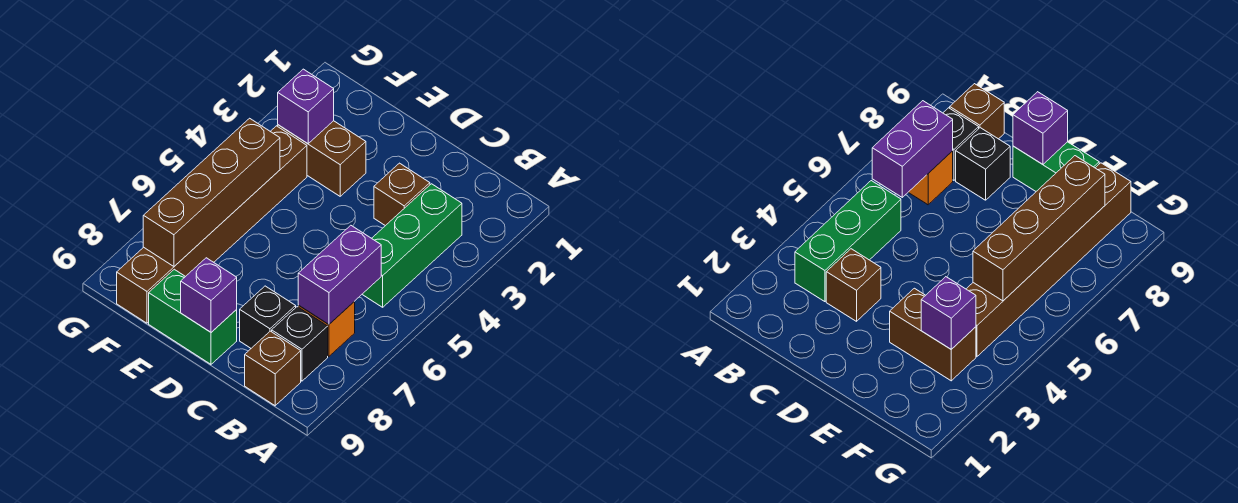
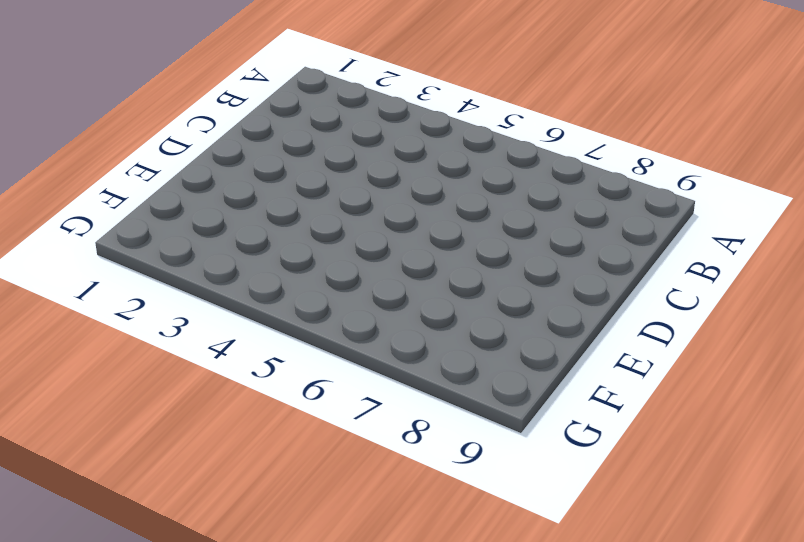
none -> green brick B3:B5 level 1
none -> orange brick B7 level 1
none -> black brick B8 level 1

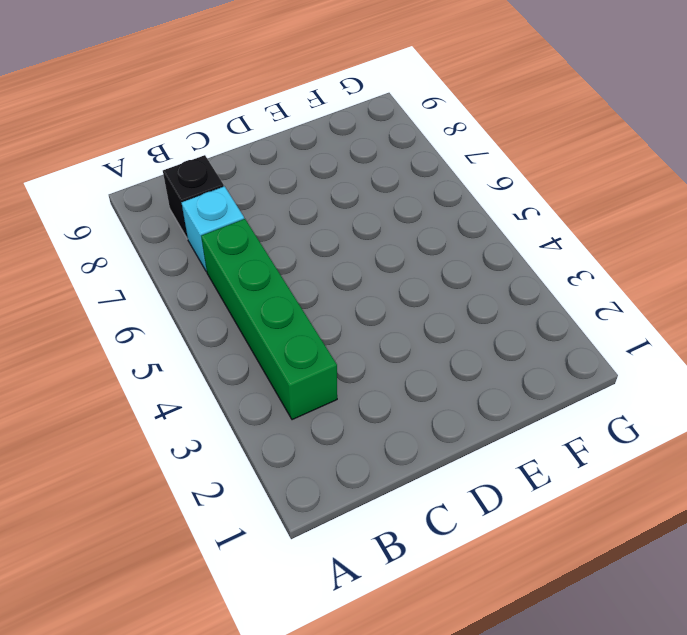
green brick B3:B6 level 1 -> green brick B3:B5 level 1
cyan brick B7 level 1 -> orange brick B7 level 1
none -> brown brick B9 level 1
none -> brown brick C3 level 1
none -> black brick C8 level 1

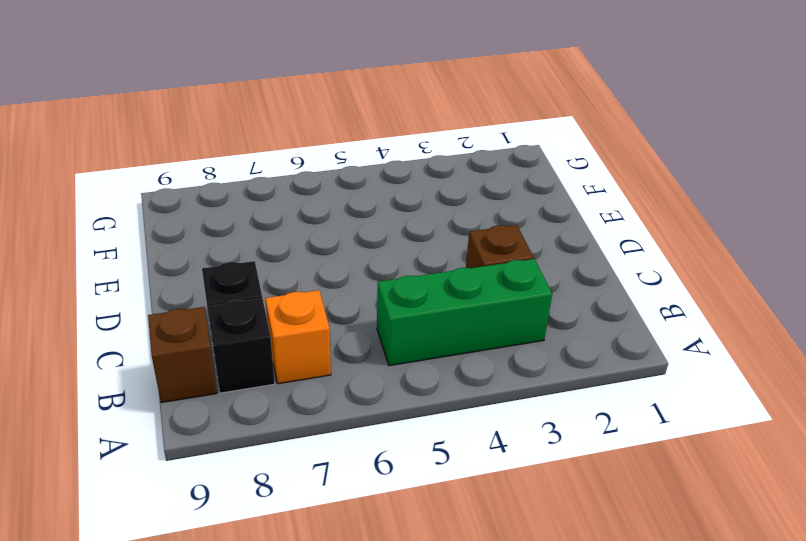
none -> green brick D9:E9 level 1
none -> brown brick E3:F3 level 1
none -> brown brick F4:F9 level 1

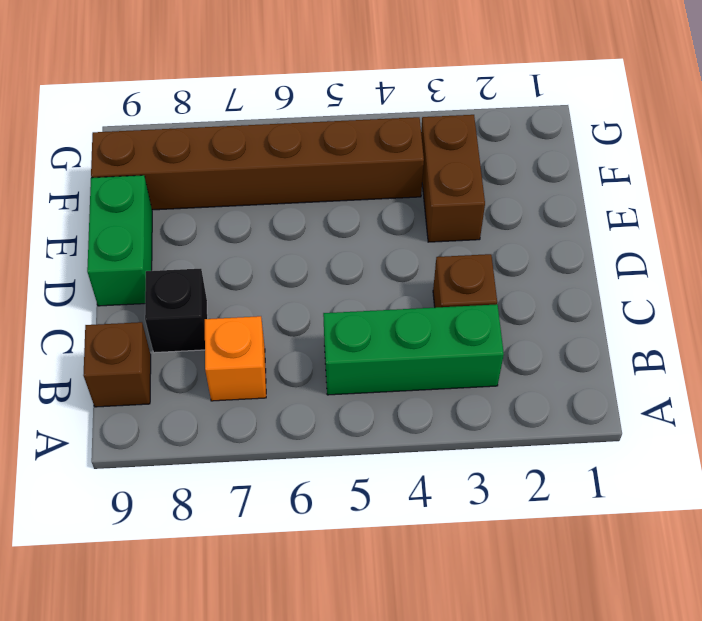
none -> black brick B8 level 1
none -> purple brick B6:B7 level 2
none -> purple brick D9 level 2

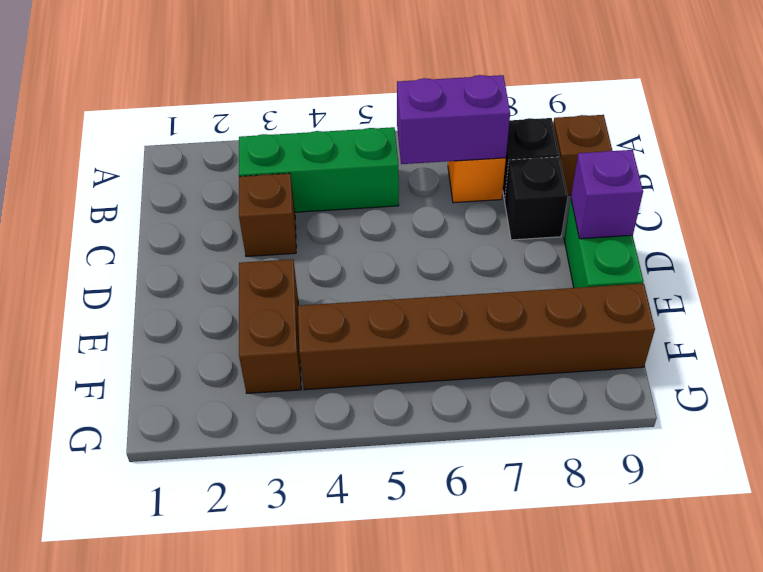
none -> purple brick F3 level 2
none -> brown brick F5:F8 level 2

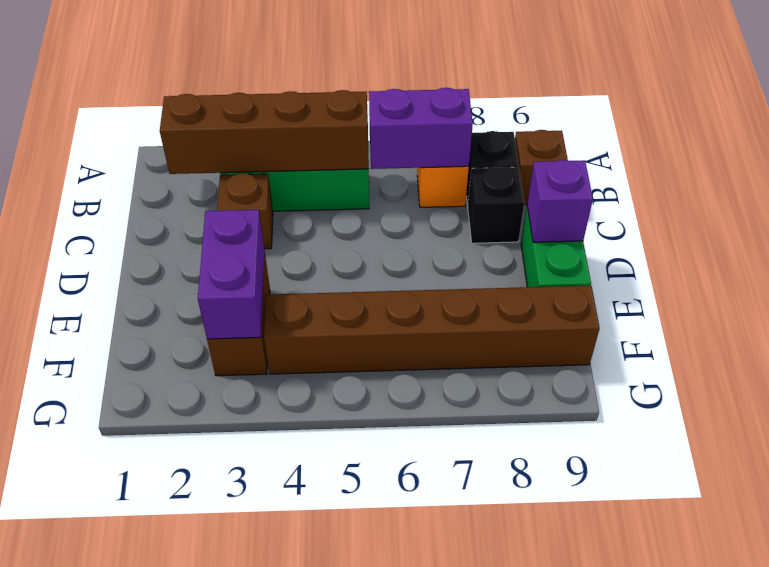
brown brick B2:B5 level 2 -> brown brick F5:F8 level 2
purple brick E3:F3 level 2 -> purple brick F3 level 2

